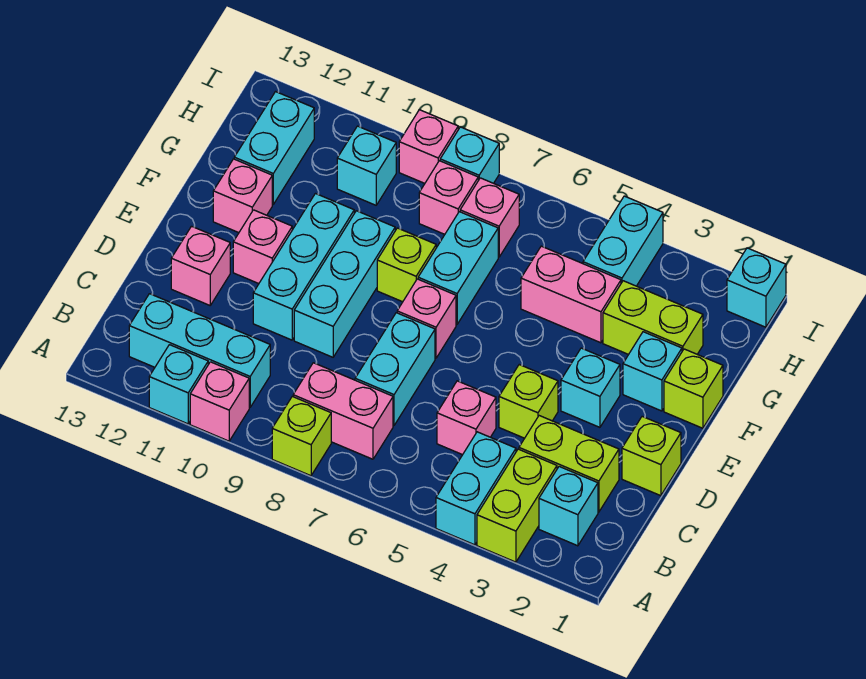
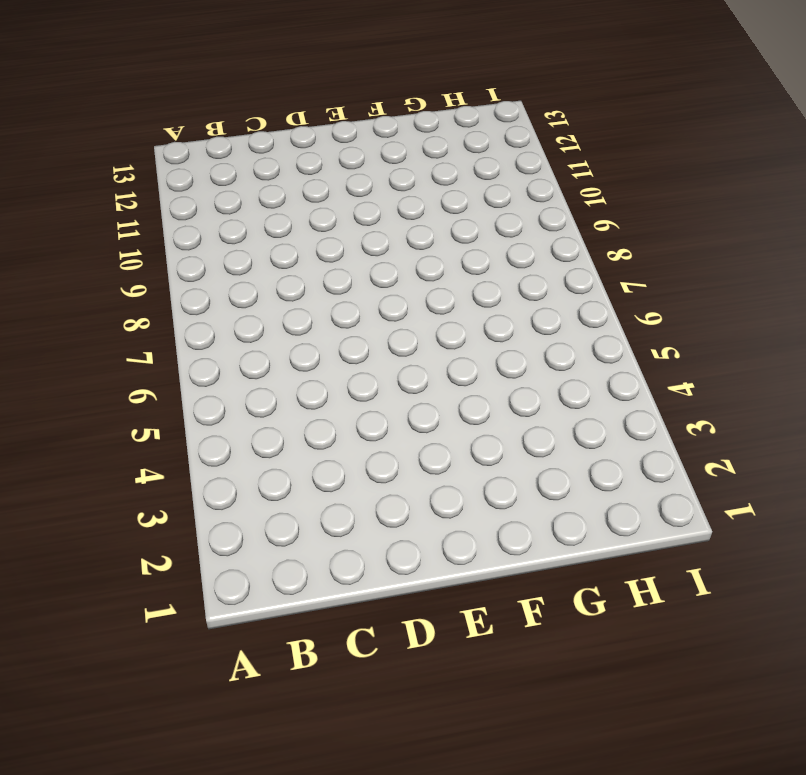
none -> lime brick A3:B3 level 1
none -> cyan brick A4:B4 level 1
none -> lime brick A8 level 1
none -> pink brick A10 level 1

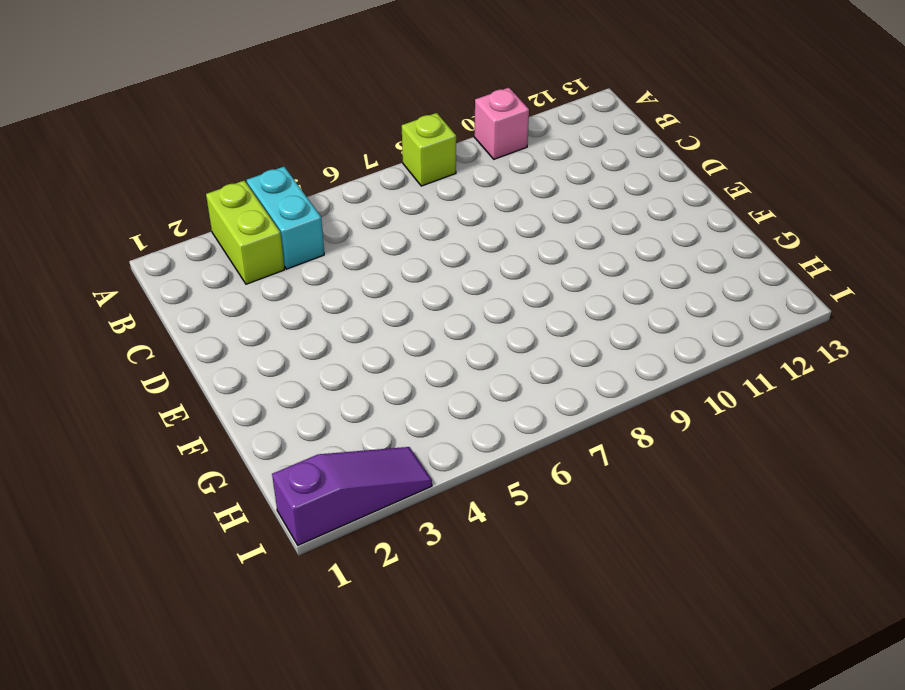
purple slope I1:I3 level 1 top 1 -> cyan brick I1 level 1
none -> cyan brick A11 level 1
none -> cyan brick B2 level 1
none -> pink brick B7:B8 level 1
none -> cyan brick B10:B12 level 1

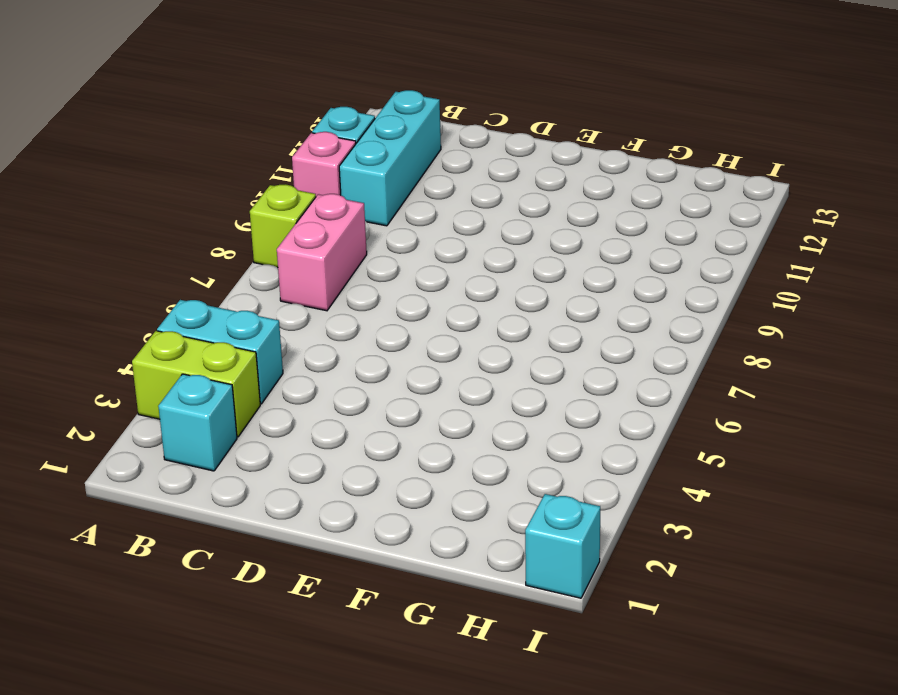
none -> lime brick C2:C3 level 1
none -> pink brick C5 level 1
none -> cyan brick C7:D7 level 1
none -> lime brick D1 level 1

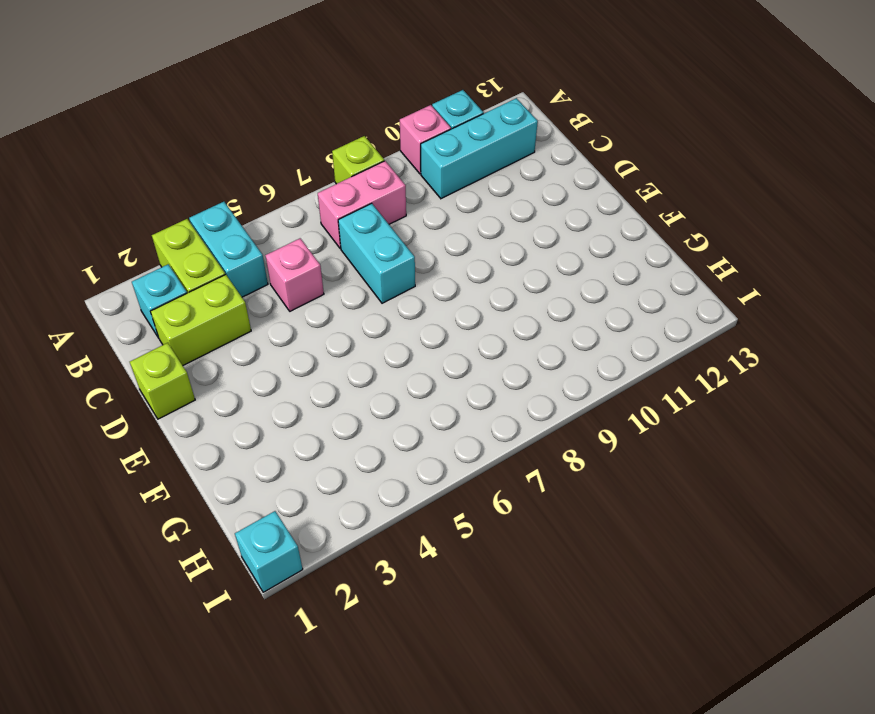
none -> lime brick D4 level 1
none -> cyan brick D9:F9 level 1
none -> cyan brick D10:F10 level 1
none -> pink brick D12 level 1

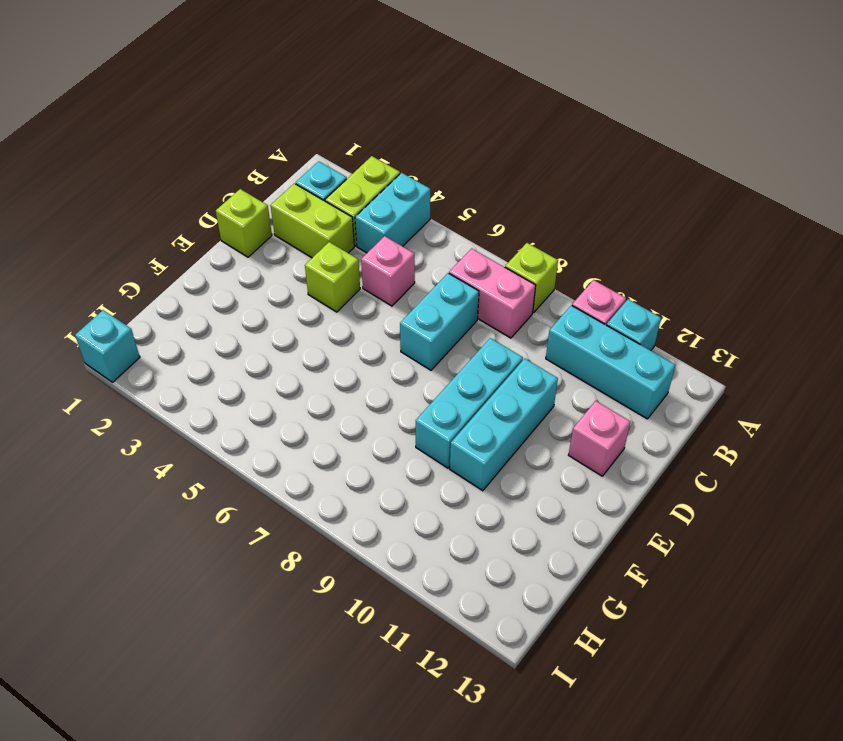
none -> cyan brick E3 level 1
none -> pink brick E7 level 1
none -> pink brick E11 level 1
none -> lime brick F1 level 1

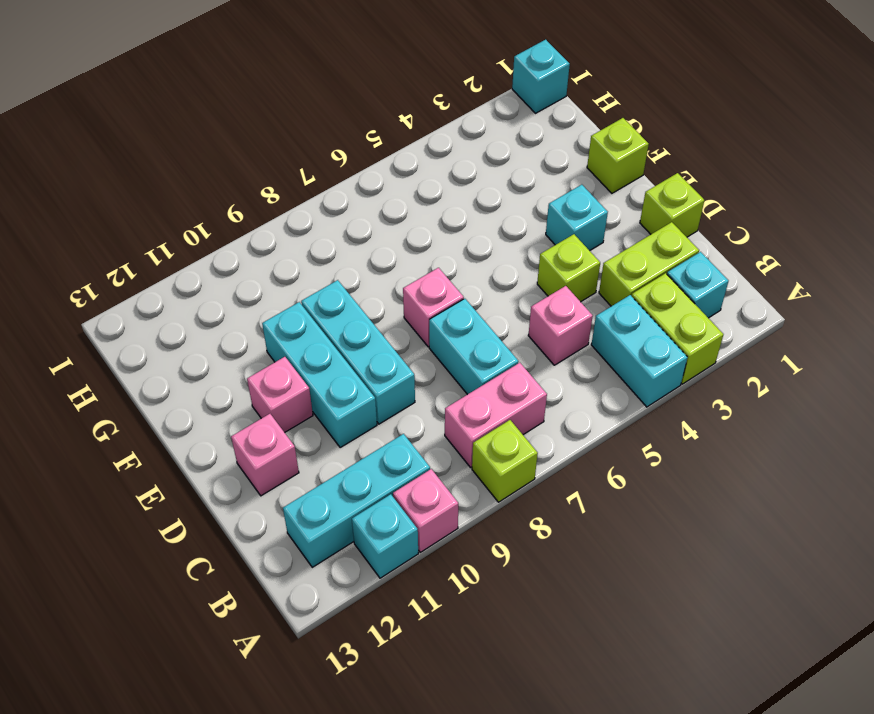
none -> cyan brick F2 level 1
none -> cyan brick F7:G7 level 1
none -> lime brick F8 level 1
none -> pink brick F12 level 1

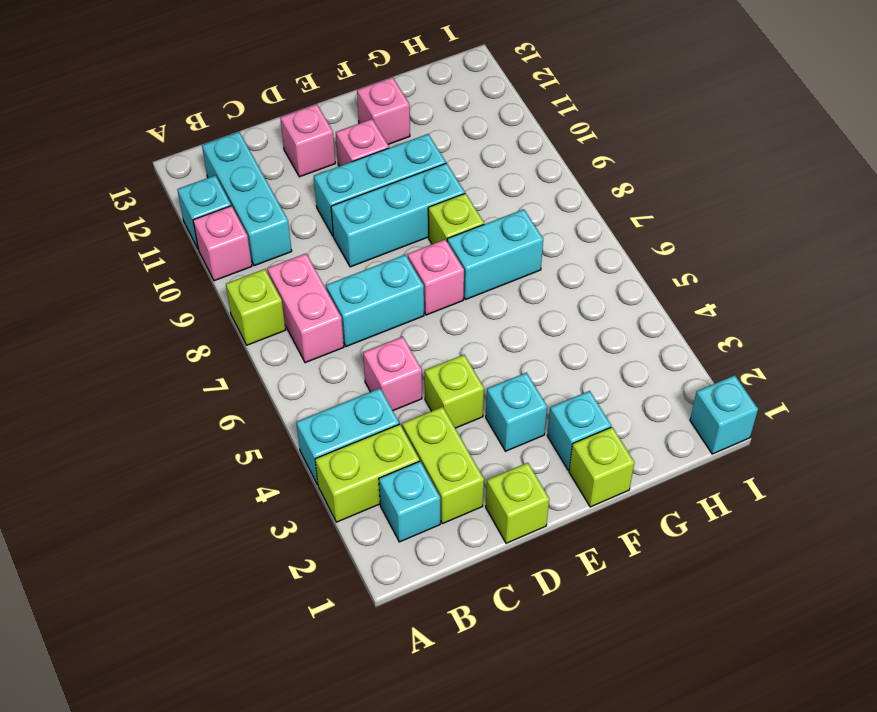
none -> lime brick G2:G3 level 1
none -> pink brick G4:G5 level 1
none -> cyan brick G12:H12 level 1
none -> cyan brick H4:I4 level 1

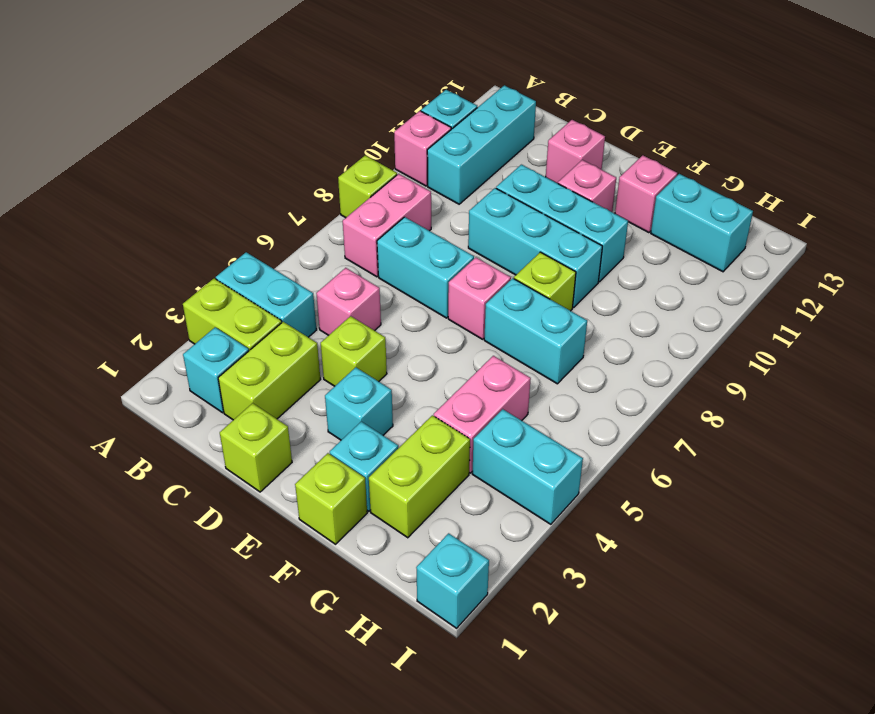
none -> pink brick H7 level 1
none -> pink brick H8 level 1
none -> cyan brick H10 level 1
none -> cyan brick I8 level 1

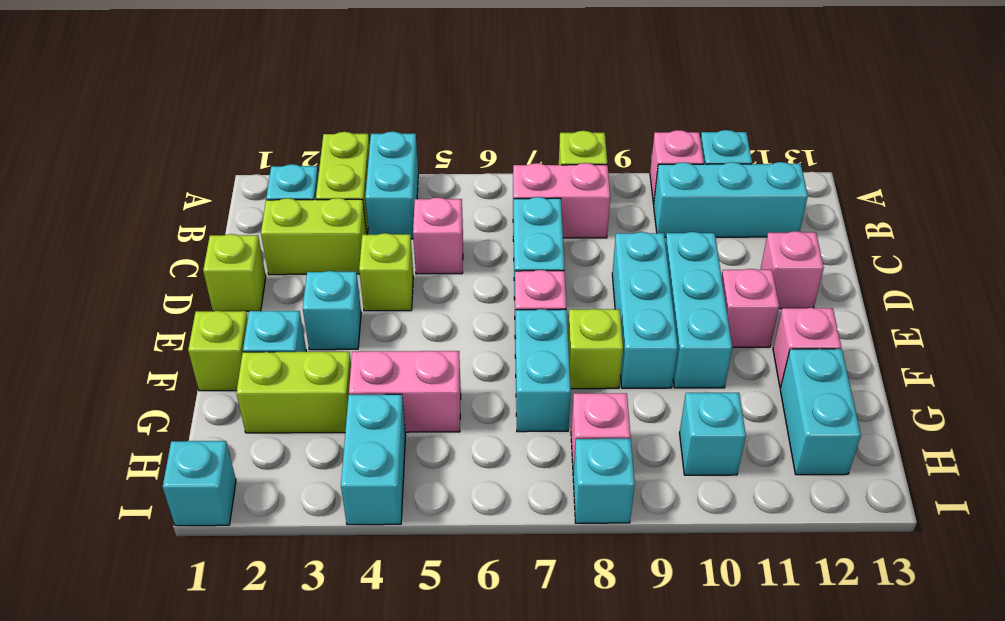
none -> pink brick H7 level 1
none -> pink brick I9 level 1

